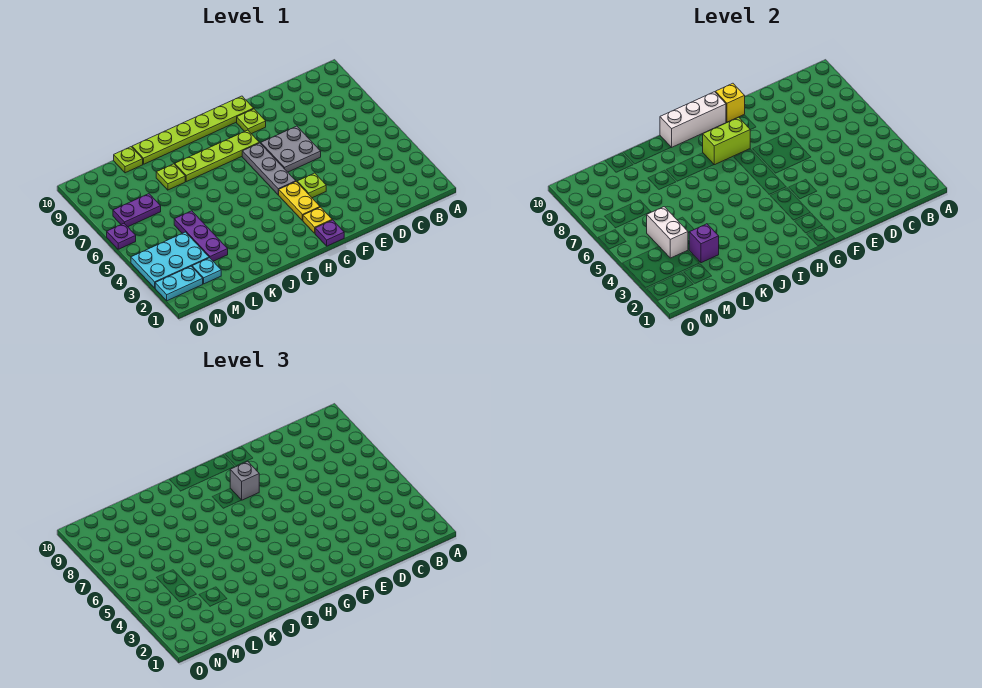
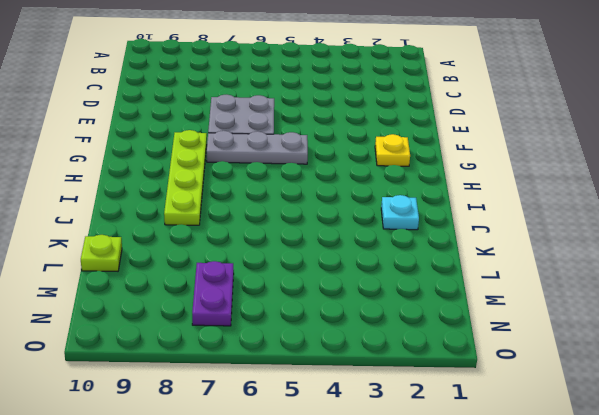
cyan plate J2 level 1 -> cyan plate M2 level 1
none -> lime plate F4 level 1
none -> lime plate F9 level 1
none -> lime plate F10:K10 level 1

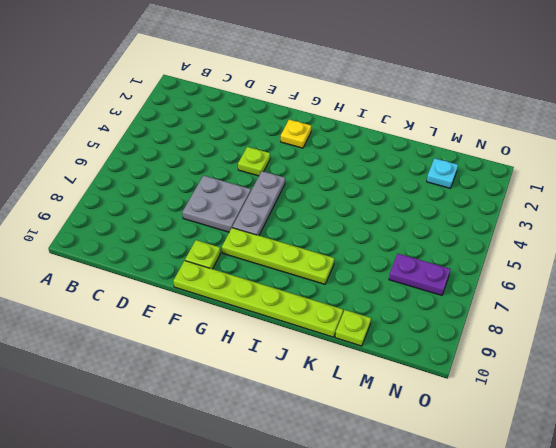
none -> purple plate G1 level 1
none -> yellow plate G3:G4 level 1
none -> lime plate K8 level 1

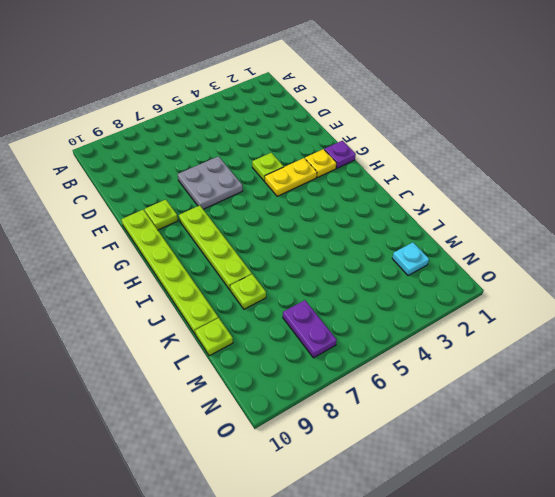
none -> grey plate G5:G7 level 1
none -> purple plate L3:L5 level 1
none -> cyan plate M3:O4 level 1

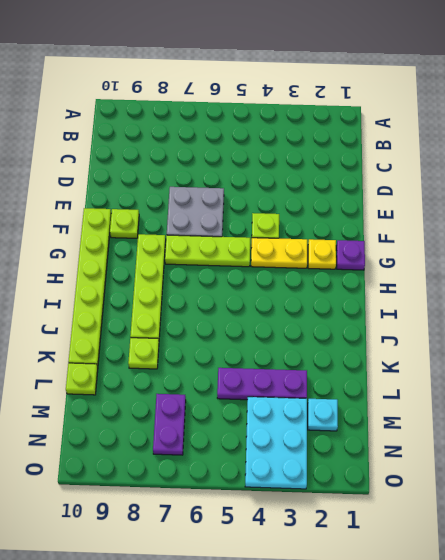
lime plate G5:G7 level 1 -> grey plate G5:G7 level 1
none -> cyan plate N2:O2 level 1
none -> purple plate O6 level 1
none -> yellow brick F10 level 2

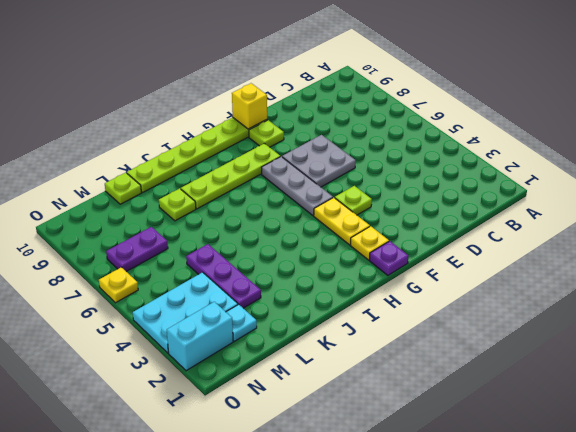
cyan brick N2:O2 level 1 -> cyan plate N2:O2 level 1
yellow plate O6 level 1 -> purple plate O6 level 1
none -> lime brick G8:H8 level 2
none -> white brick G10:I10 level 2
none -> purple brick L3 level 2

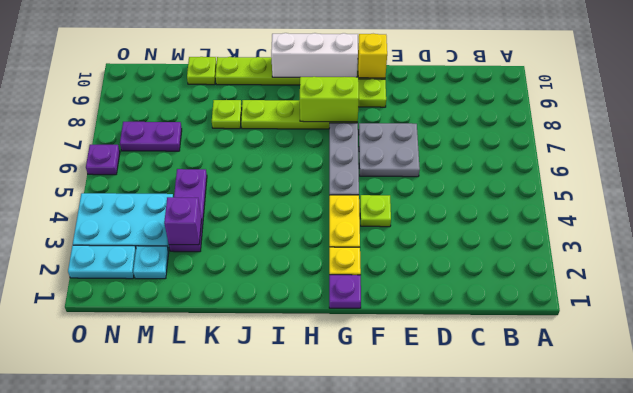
none -> white brick M4:M5 level 2
none -> grey brick G8 level 3

